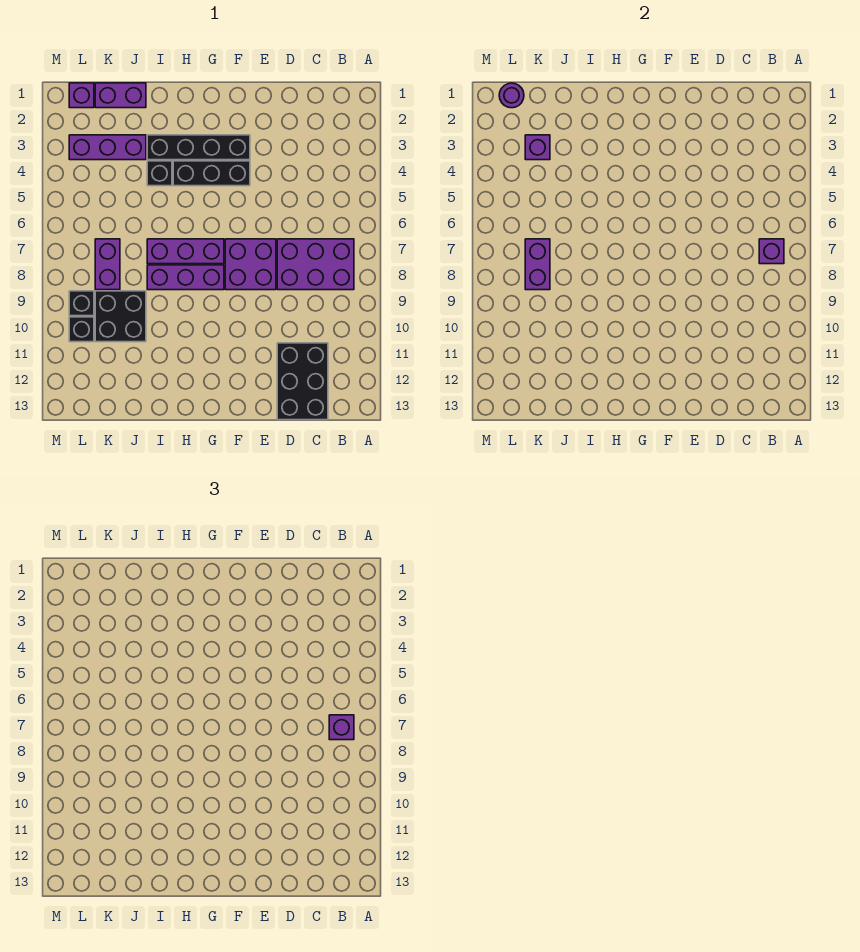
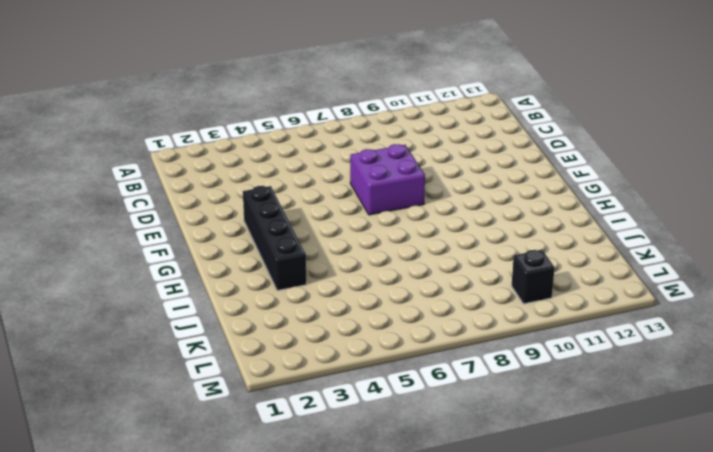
none -> purple brick B7:D8 level 1
none -> black brick C11:D13 level 1
none -> black brick F4:H4 level 1

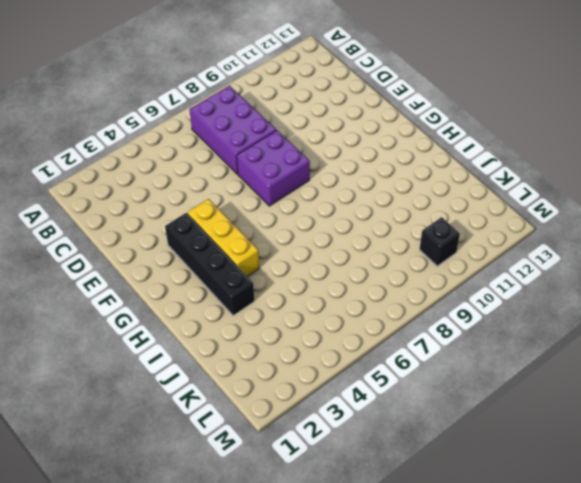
yellow brick F4:H4 level 1 -> black brick F4:H4 level 1
none -> black brick C11:D13 level 1
none -> purple brick G7:I7 level 1
none -> purple brick G8:I8 level 1

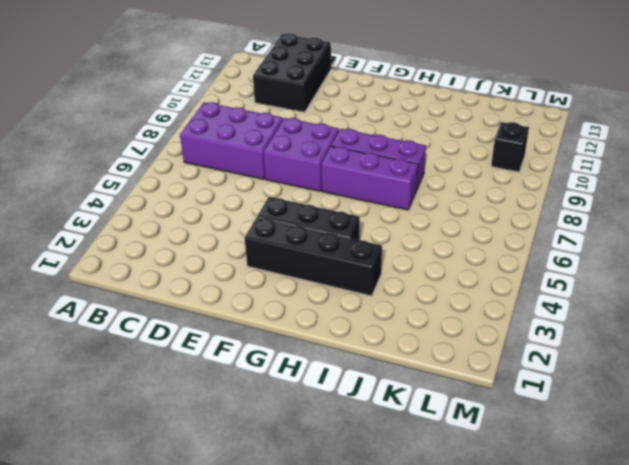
none -> black brick I4 level 1
none -> purple brick J1:K1 level 1
none -> purple brick J3:L3 level 1

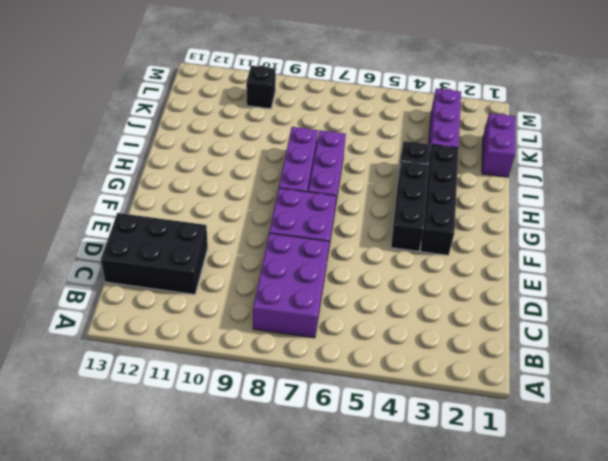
none -> black brick J9:K10 level 1
none -> purple brick K7:K8 level 1
none -> purple brick L1 level 1

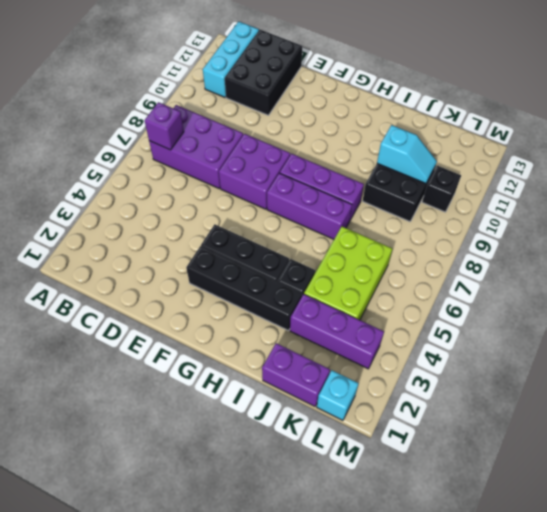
cyan brick B11:B13 level 1 -> none
lime brick J4:K6 level 1 -> none
cyan slope J10:K10 level 2 top J -> none
cyan brick L1 level 1 -> purple brick L1 level 1
none -> purple brick K7:K8 level 1
none -> black brick L9 level 1
none -> purple brick K3 level 2

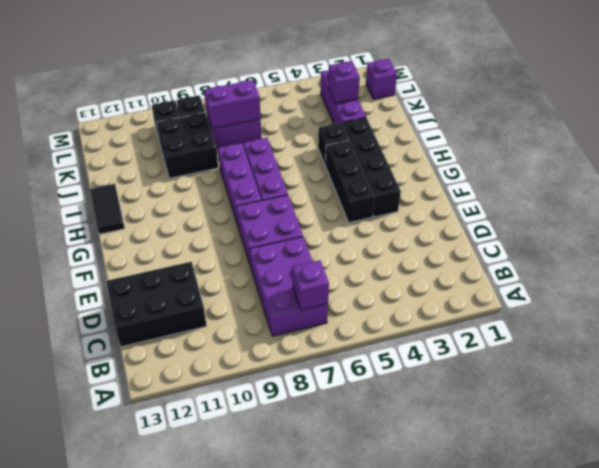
black tile H13:I13 level 1 -> none
none -> purple brick J1:K1 level 1
none -> purple round brick L1 level 2
none -> purple brick B7 level 3

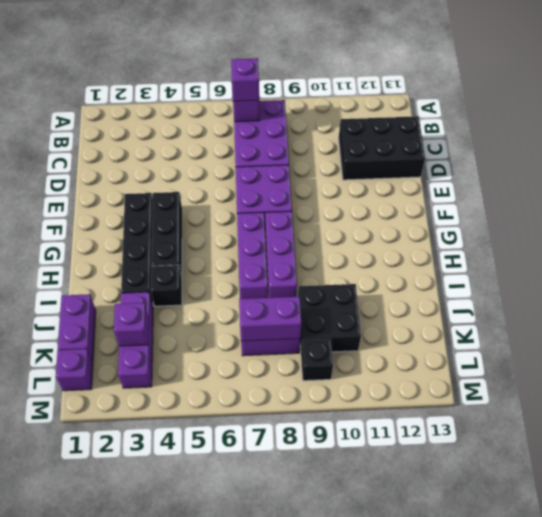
none -> black brick L10 level 1
none -> purple round brick L1 level 2

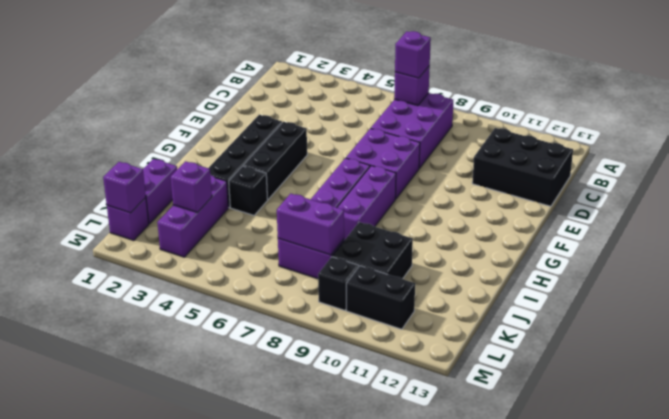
purple brick L1 level 2 -> purple round brick L1 level 2
black brick L10:L11 level 1 -> black brick L10 level 1

